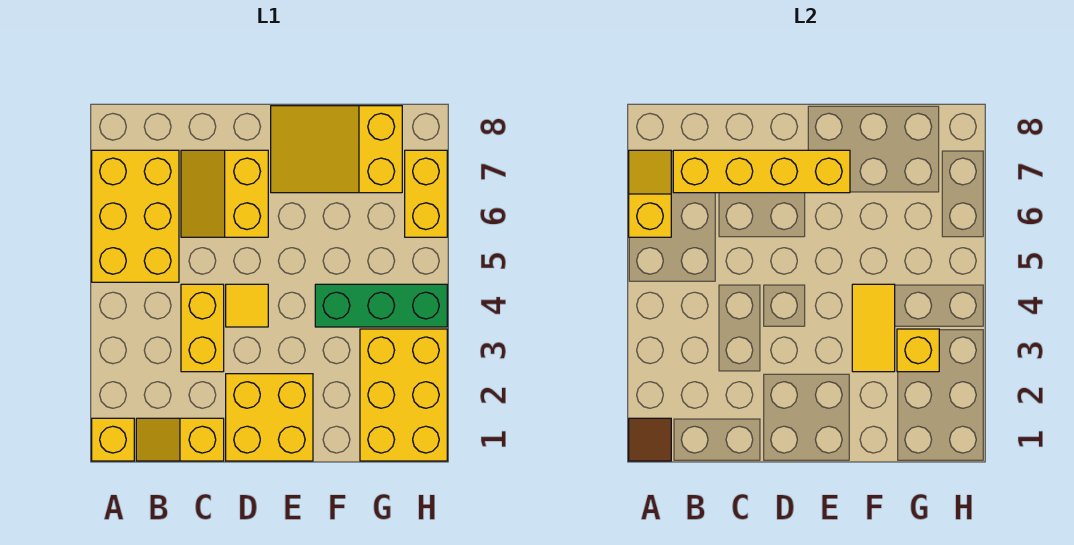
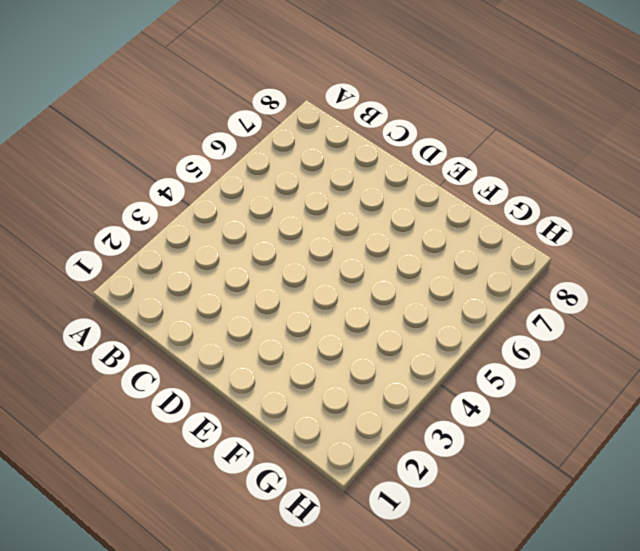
none -> yellow brick A1 level 1
none -> yellow brick A5:B7 level 1
none -> yellow slope B1:C1 level 1 top C

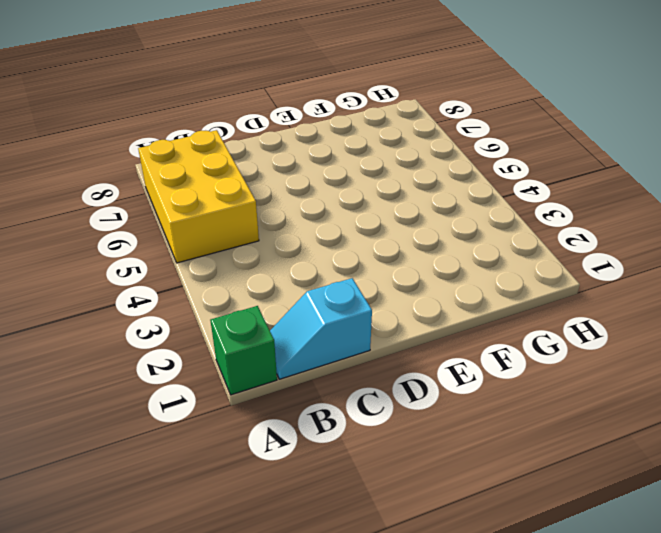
green brick A1 level 1 -> yellow brick A1 level 1
cyan slope B1:C1 level 1 top C -> yellow slope B1:C1 level 1 top C
none -> yellow brick C3:C4 level 1
none -> yellow slope C6:D7 level 1 top D
none -> yellow brick D1:E2 level 1

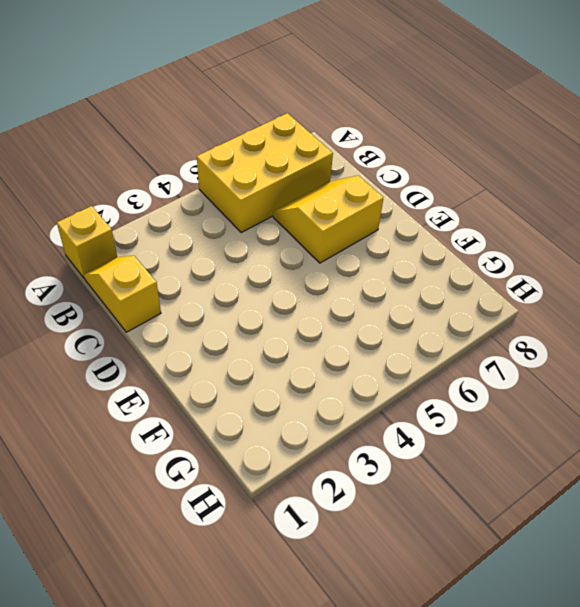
none -> yellow brick C3:C4 level 1
none -> yellow brick D1:E2 level 1
none -> yellow tile D4 level 1

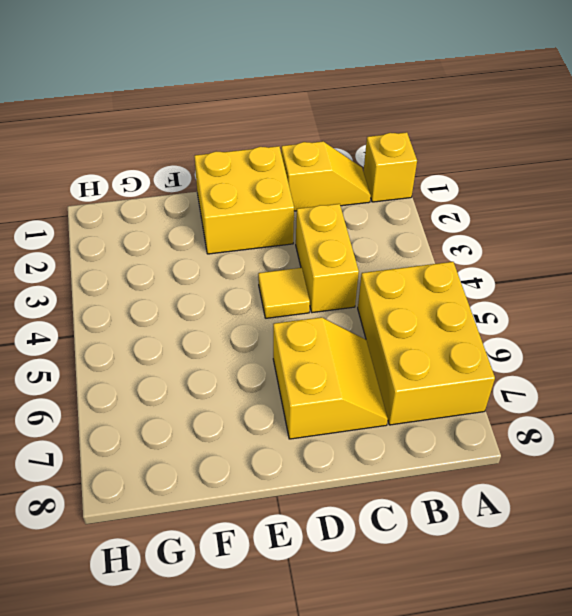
none -> yellow slope E7:G8 level 1 top G
none -> green brick F4:H4 level 1
none -> yellow brick G1:H3 level 1

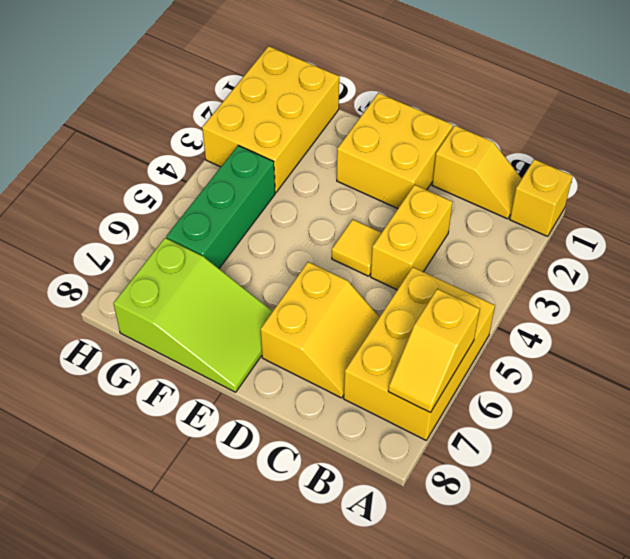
lime slope E7:G8 level 1 top G -> yellow slope E7:G8 level 1 top G
green brick G4:G6 level 1 -> green brick F4:H4 level 1
none -> yellow brick H6:H7 level 1
none -> brown tile A1 level 2
none -> yellow brick B7:E7 level 2

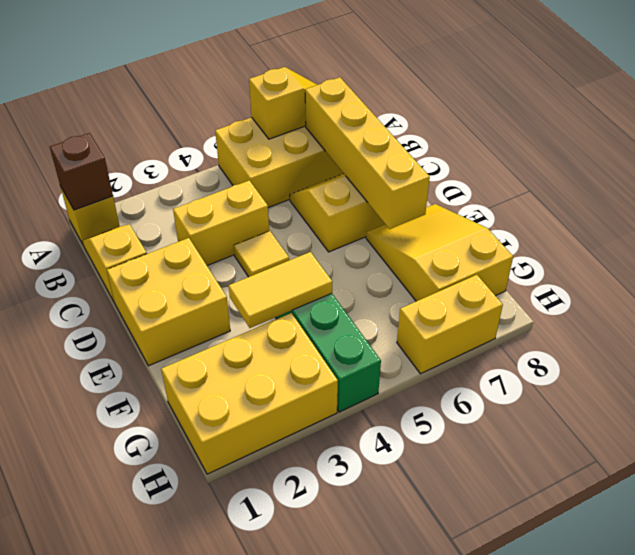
brown brick A1 level 2 -> brown tile A1 level 2
none -> yellow brick G3 level 2

